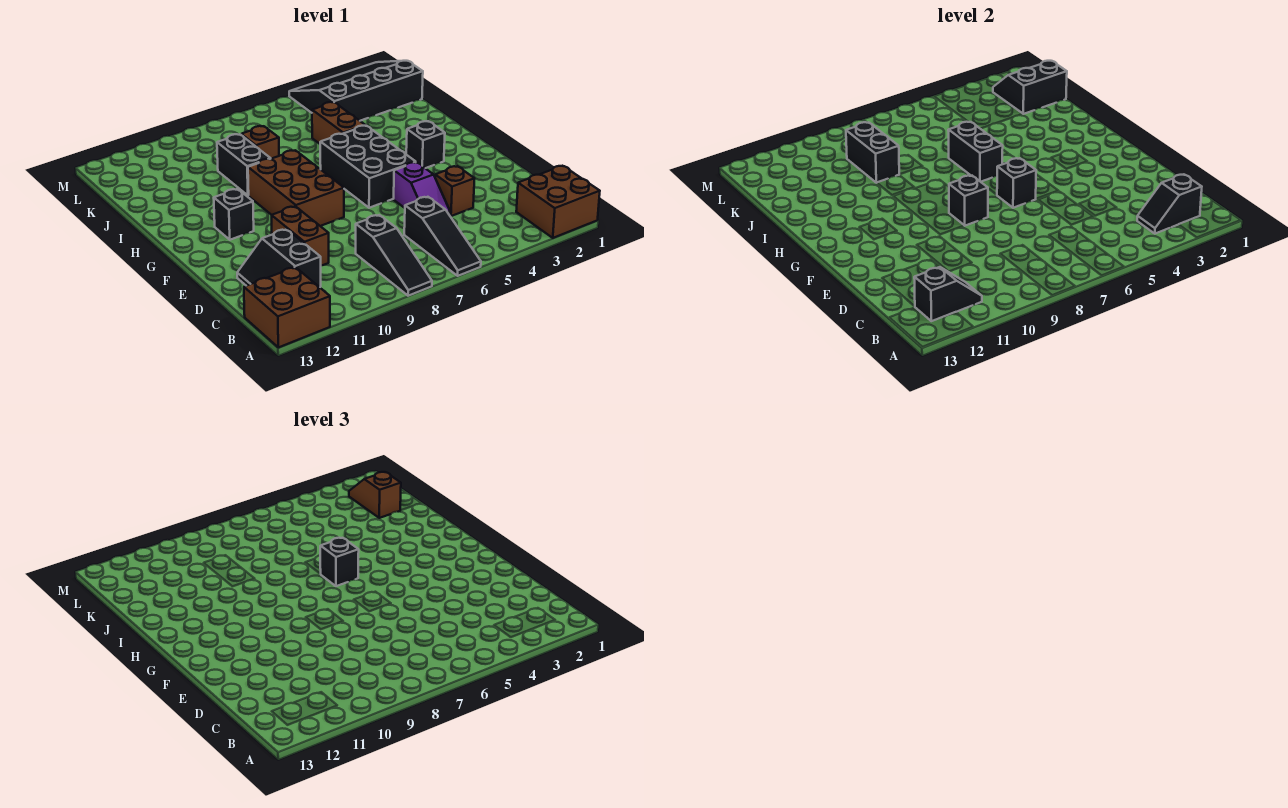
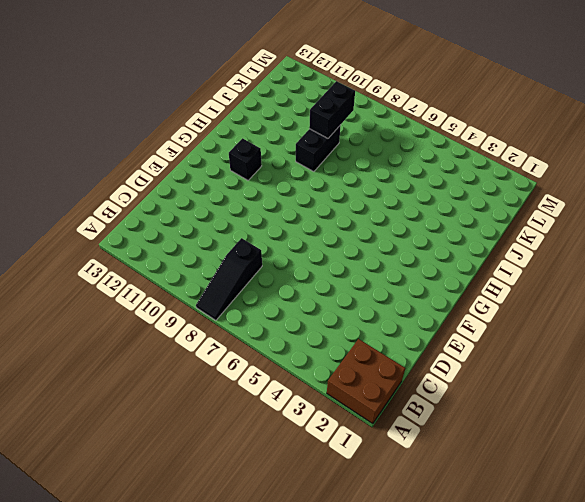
none -> black slope A6:C6 level 1 top C
none -> brown brick A12:B13 level 1
none -> black slope C11:D12 level 1 top 11

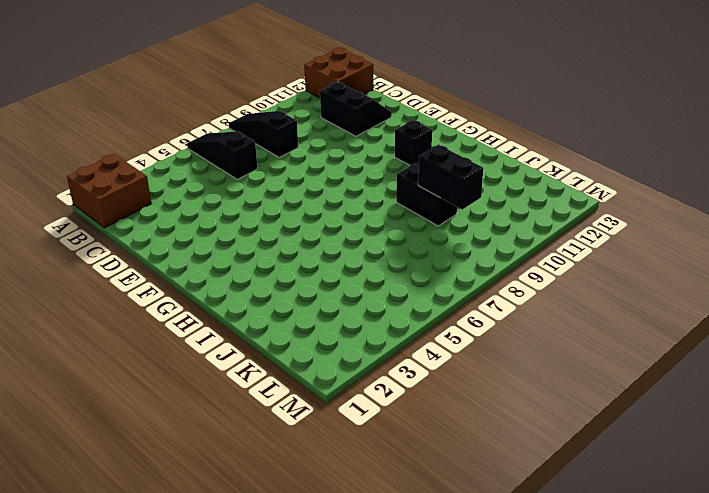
none -> brown brick D4 level 1
none -> purple slope D5:E5 level 1 top E
none -> brown brick D10:E10 level 1

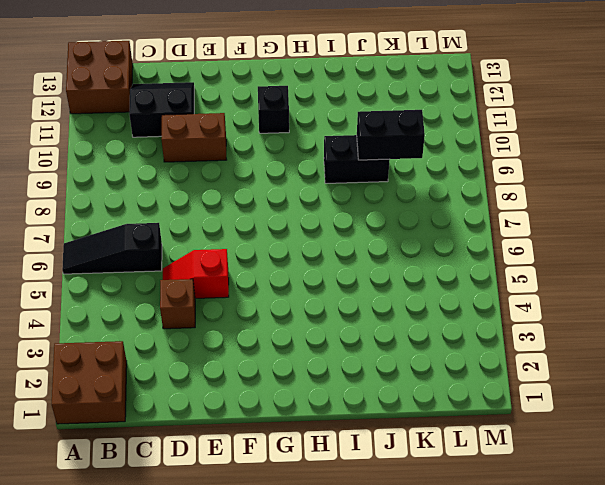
red slope D5:E5 level 1 top E -> purple slope D5:E5 level 1 top E
none -> black slope A8:C8 level 1 top C
none -> black brick F5:H6 level 1
none -> brown brick F8:H9 level 1

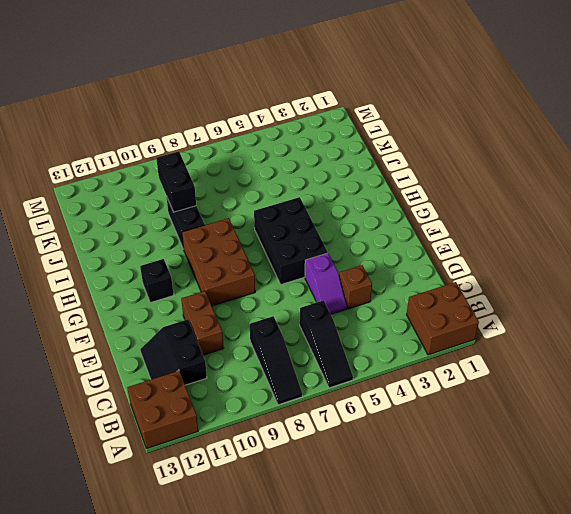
none -> black brick G3 level 1
none -> brown brick I5:J5 level 1
none -> brown brick J8 level 1

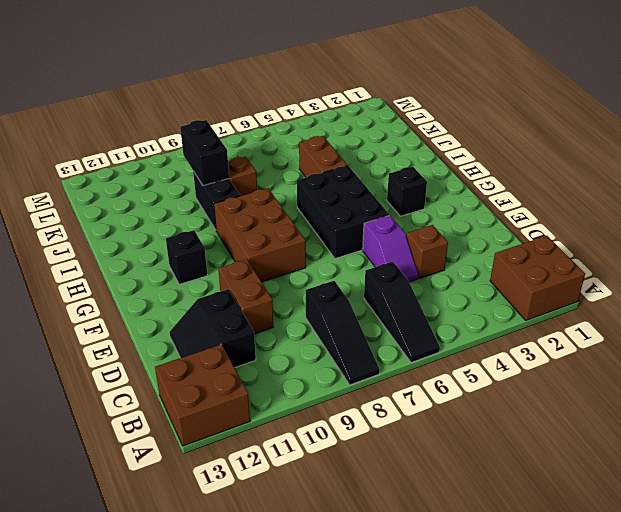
none -> black slope K1:M4 level 1 top K
none -> black slope B2:B3 level 2 top 2
none -> black slope B11:B12 level 2 top 12

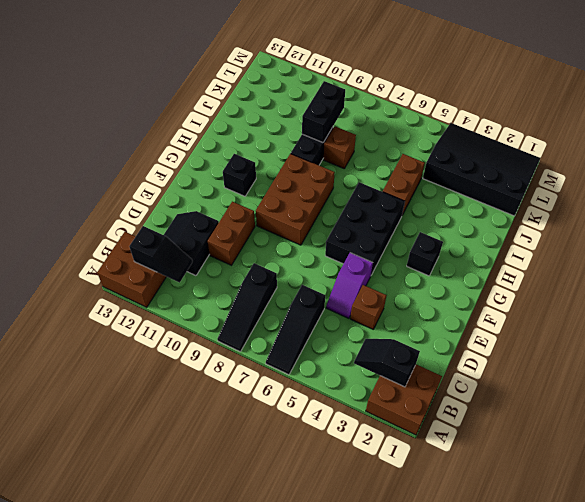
none -> black brick F6 level 2
none -> black brick F8 level 2
none -> black brick H6:I6 level 2

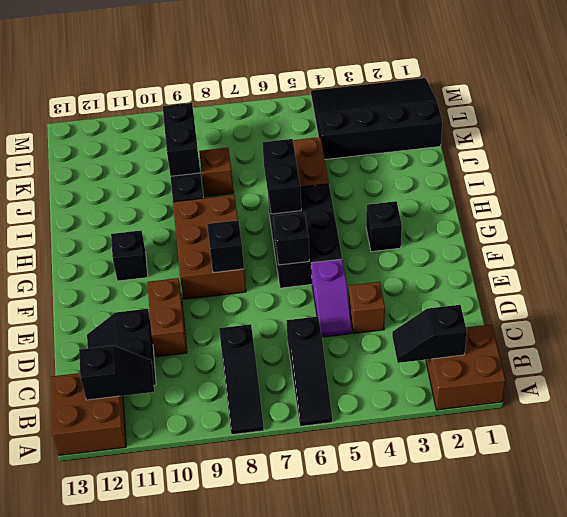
none -> black slope K1:L2 level 2 top K
none -> black brick H6 level 3
none -> brown slope K2:L2 level 3 top K

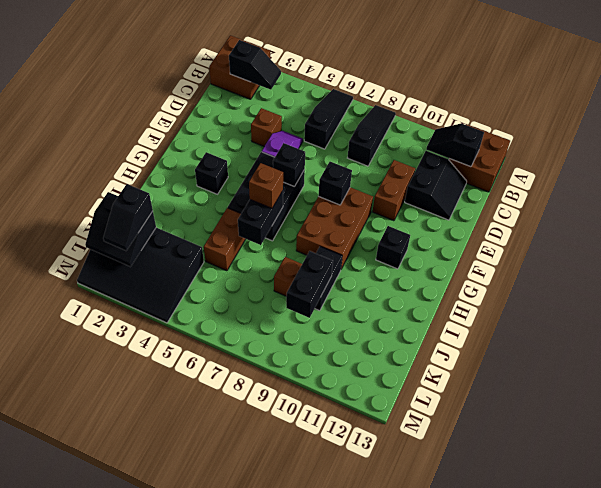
brown brick H6 level 3 -> black brick H6 level 3
black slope K2:L2 level 3 top K -> brown slope K2:L2 level 3 top K

